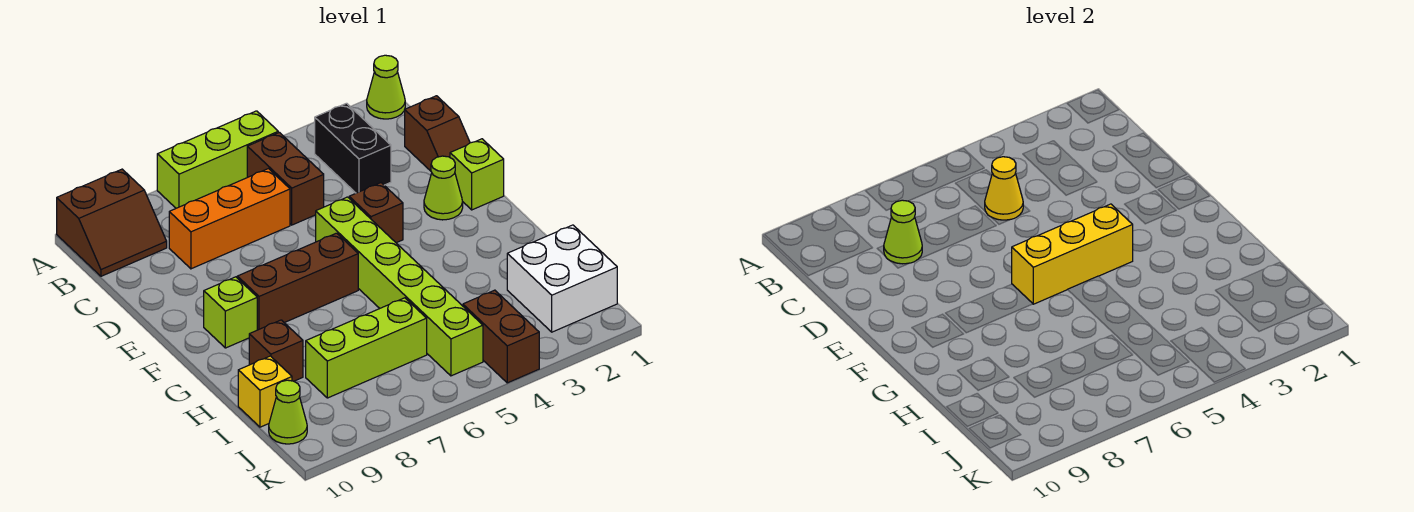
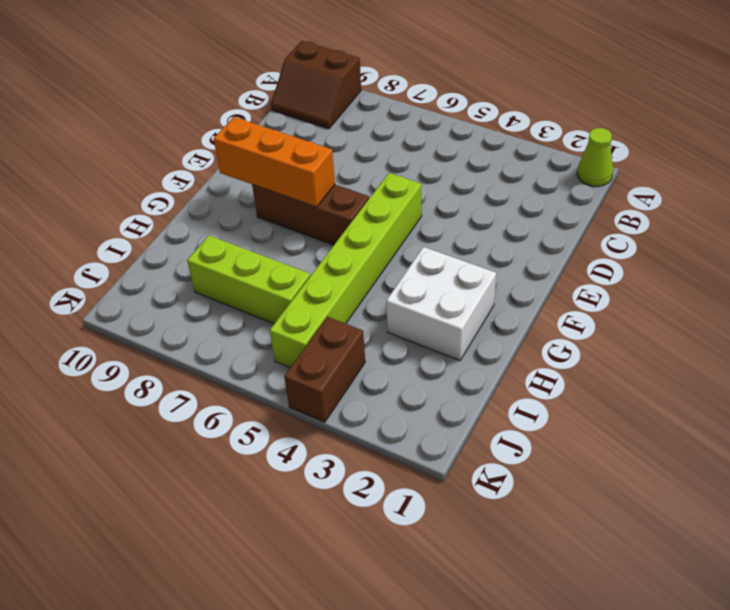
orange brick F7:F9 level 2 -> orange brick C6:C8 level 1
white brick G2:H3 level 1 -> white brick I1:J2 level 1
none -> lime brick A5:A7 level 1
none -> black brick B3:C3 level 1
none -> brown brick B5:C5 level 1

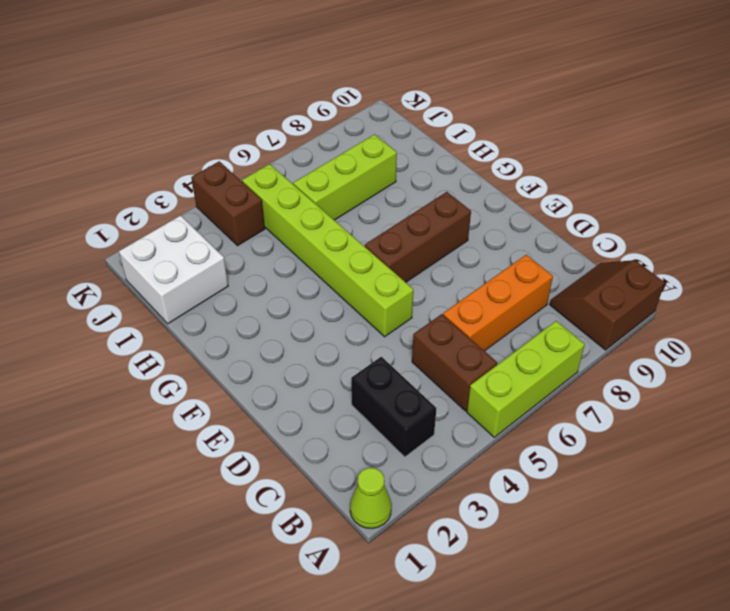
none -> brown slope C1:D1 level 1 top C
none -> lime brick E1 level 1
none -> lime cone E2 level 1

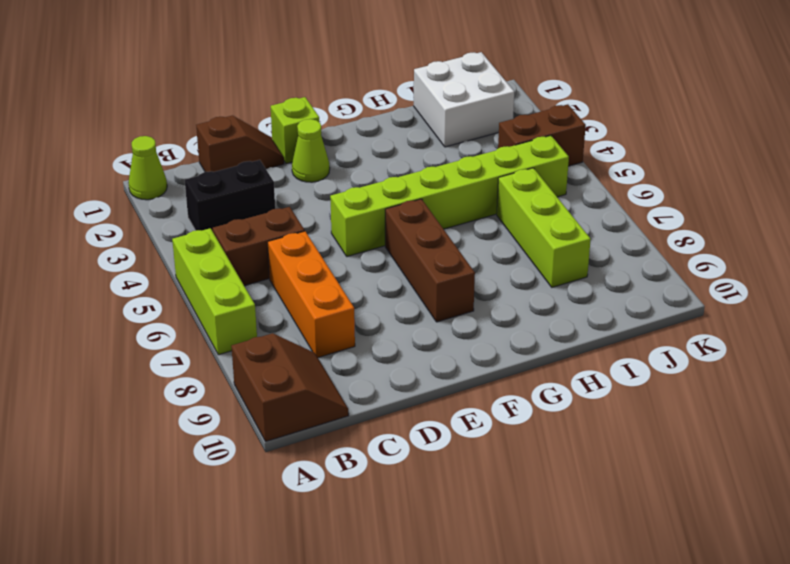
none -> brown brick E4 level 1
none -> lime brick F9 level 1
none -> brown brick H9 level 1

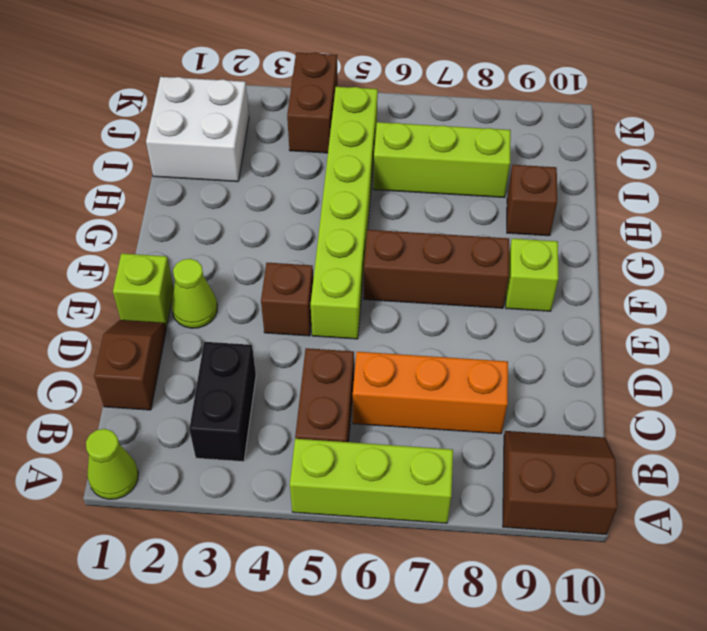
none -> yellow brick I10 level 1
none -> lime cone J10 level 1
none -> yellow cone C5 level 2

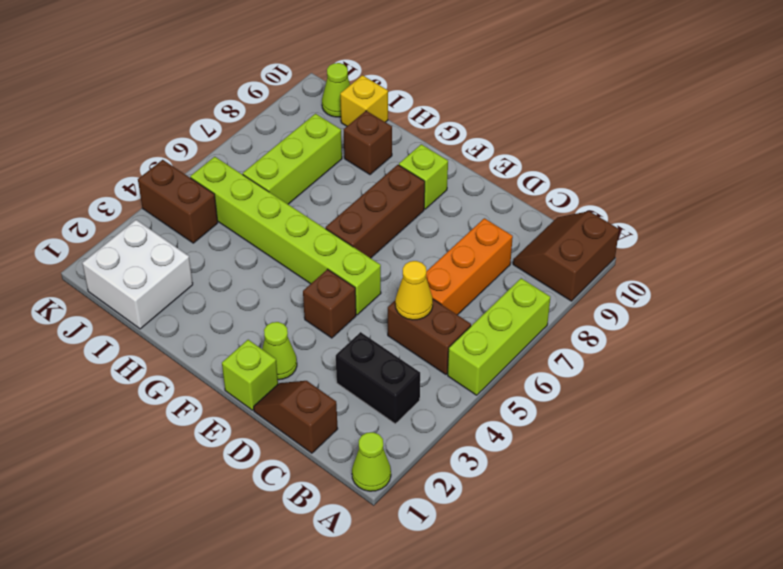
none -> lime cone C8 level 2
none -> yellow brick F4:F6 level 2

